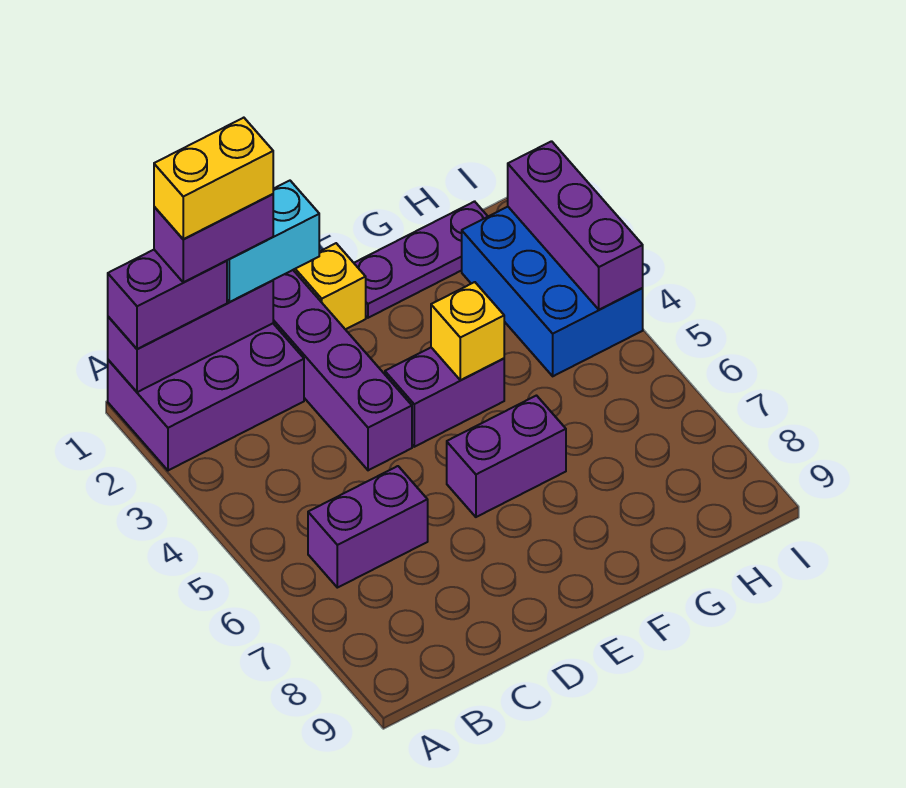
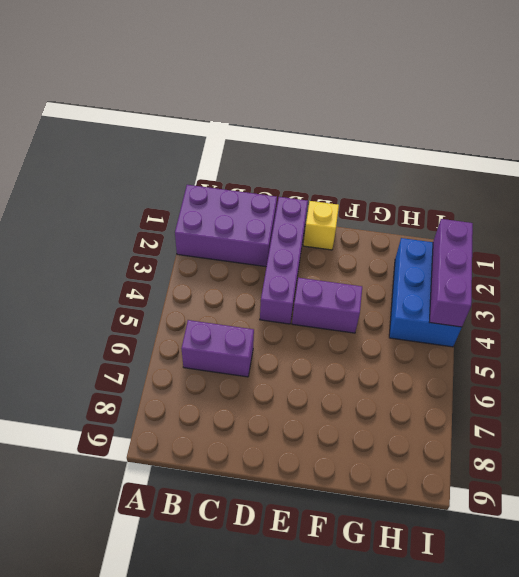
none -> purple brick E6:F6 level 1
none -> purple plate F1:H1 level 1
none -> purple brick A1:C1 level 2

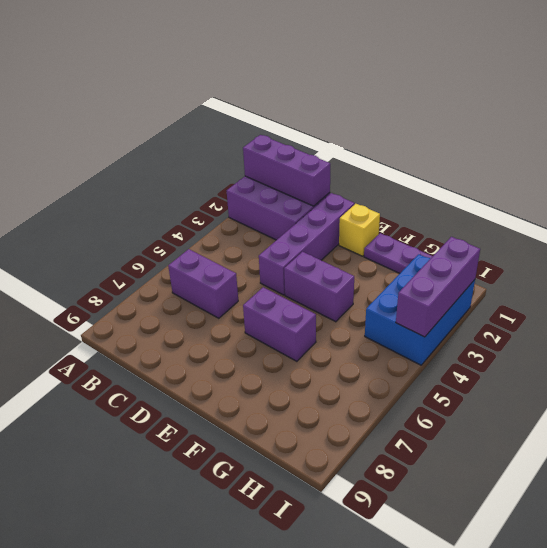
none -> yellow brick F4 level 2
none -> purple brick A1:B1 level 3
none -> cyan brick C1:D1 level 3

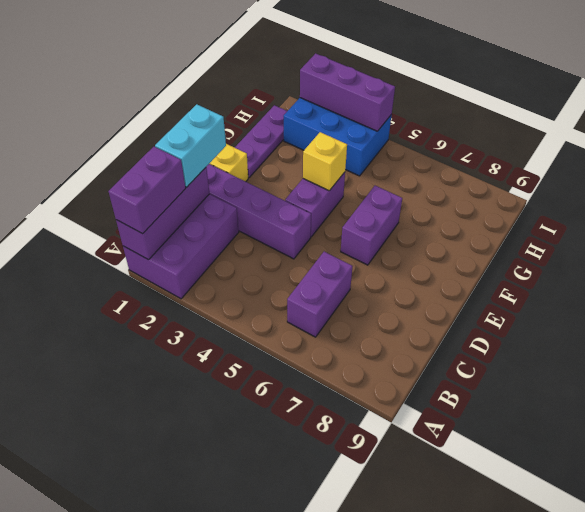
none -> purple brick B1:C1 level 4
none -> yellow brick B1:C1 level 5

